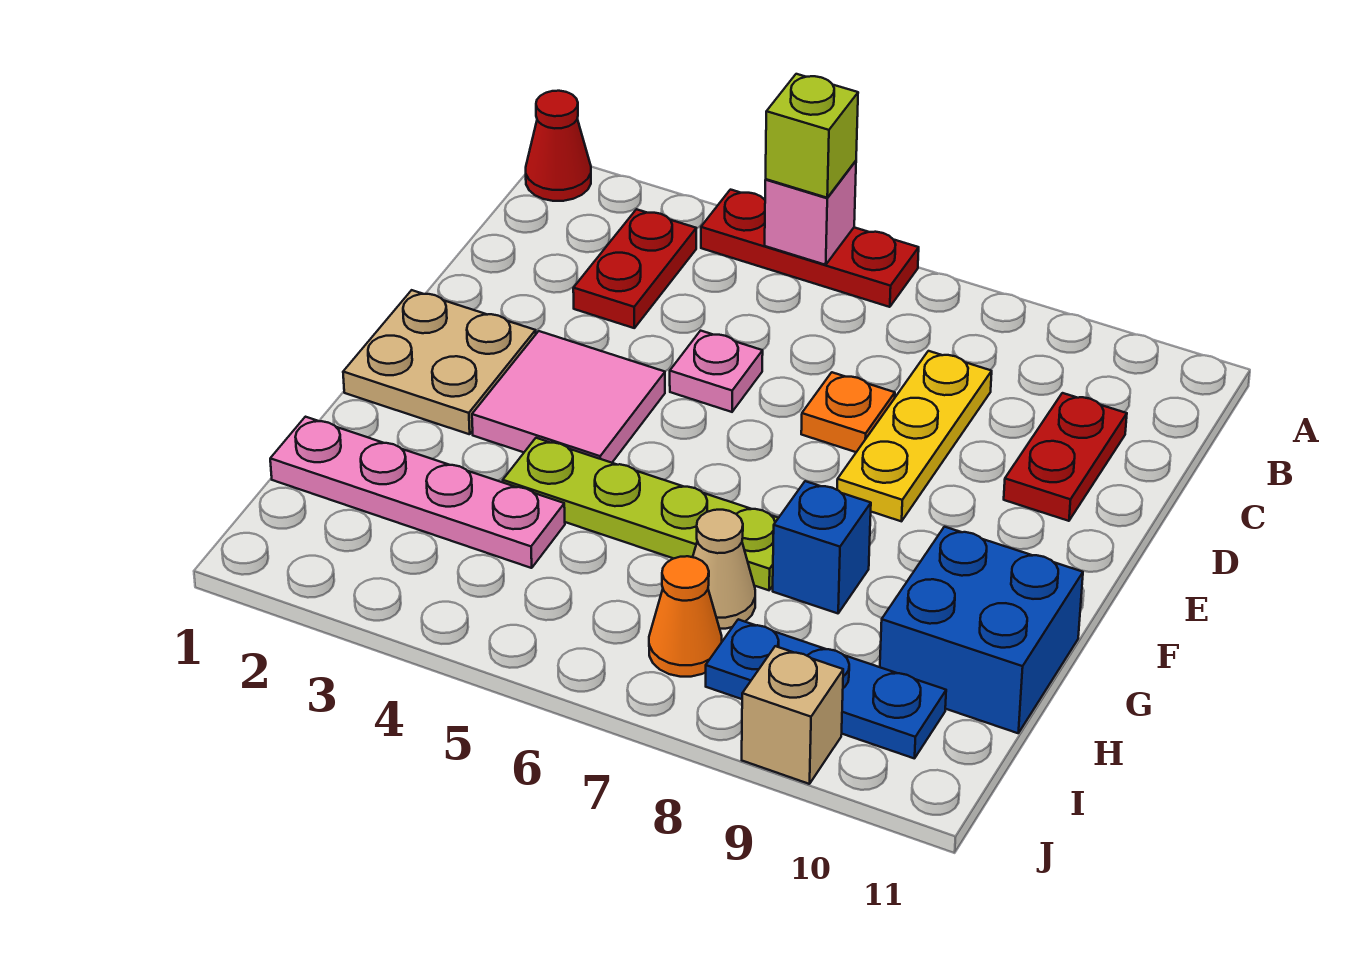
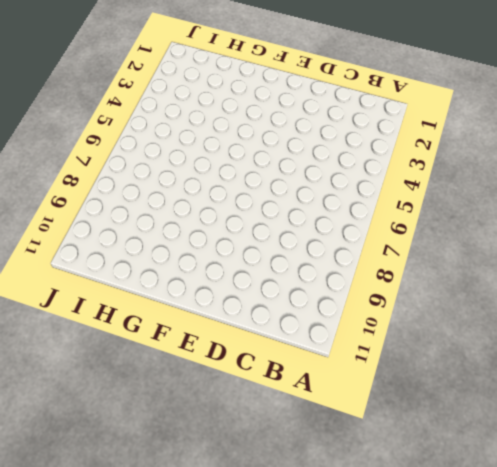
none -> red cone A1 level 1
none -> red plate A4:A6 level 1
none -> red plate B3:C3 level 1

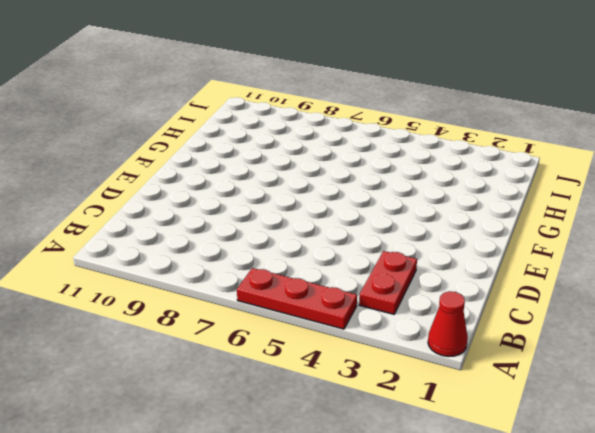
none -> yellow plate C8:E8 level 1
none -> red plate C10:D10 level 1
none -> pink plate D5 level 1

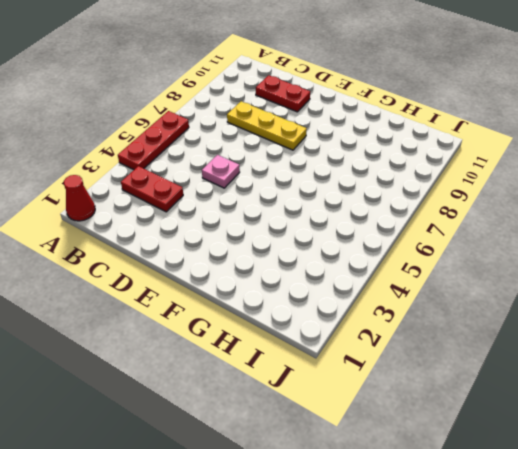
none -> orange plate D7 level 1
none -> tan plate E1:F2 level 1
none -> pink tile E3:F4 level 1

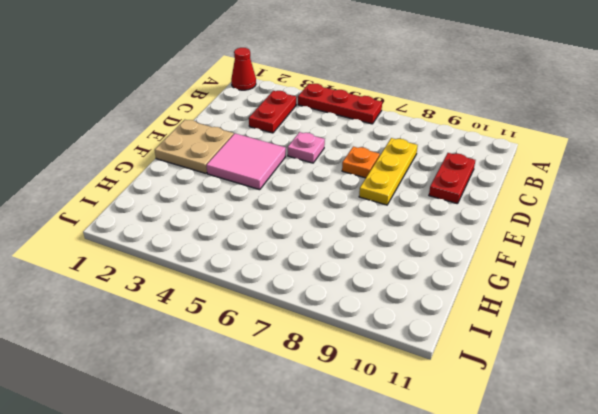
none -> lime plate G4:G7 level 1
none -> blue brick G8 level 1
none -> blue brick G10:H11 level 1

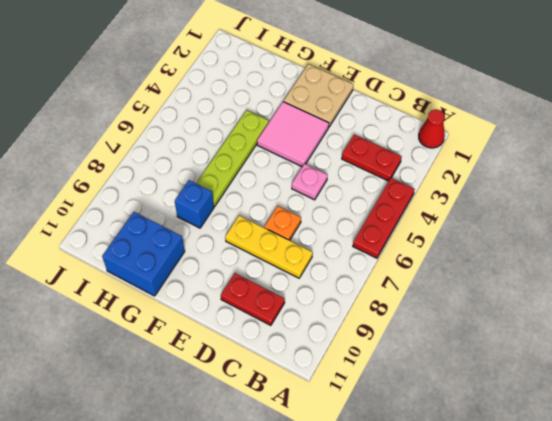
none -> pink plate H1:H4 level 1
none -> tan cone H7 level 1
none -> orange cone I7 level 1

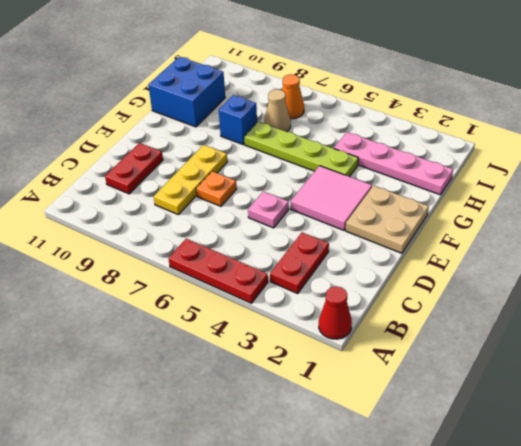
none -> blue plate I8:I10 level 1
none -> tan brick J9 level 1
none -> pink brick A5 level 2

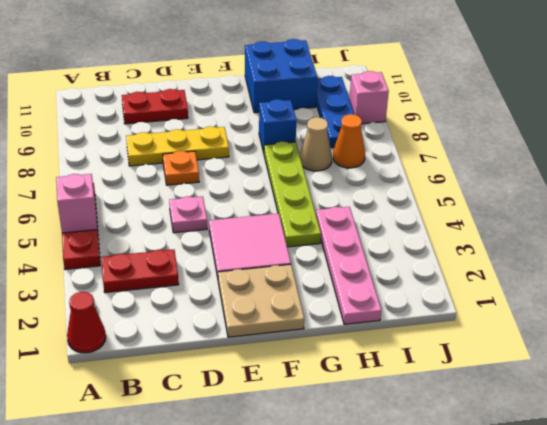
pink brick J9 level 1 -> tan brick J9 level 1
none -> lime brick A5 level 3

